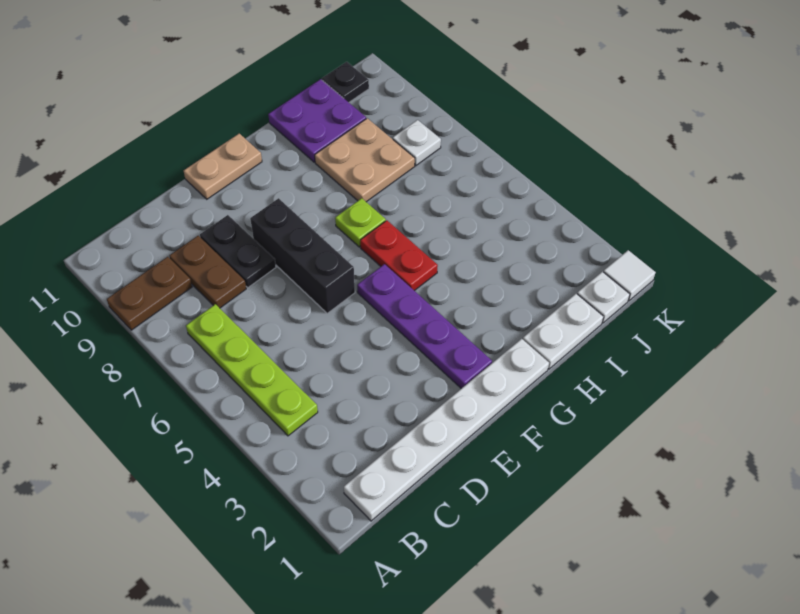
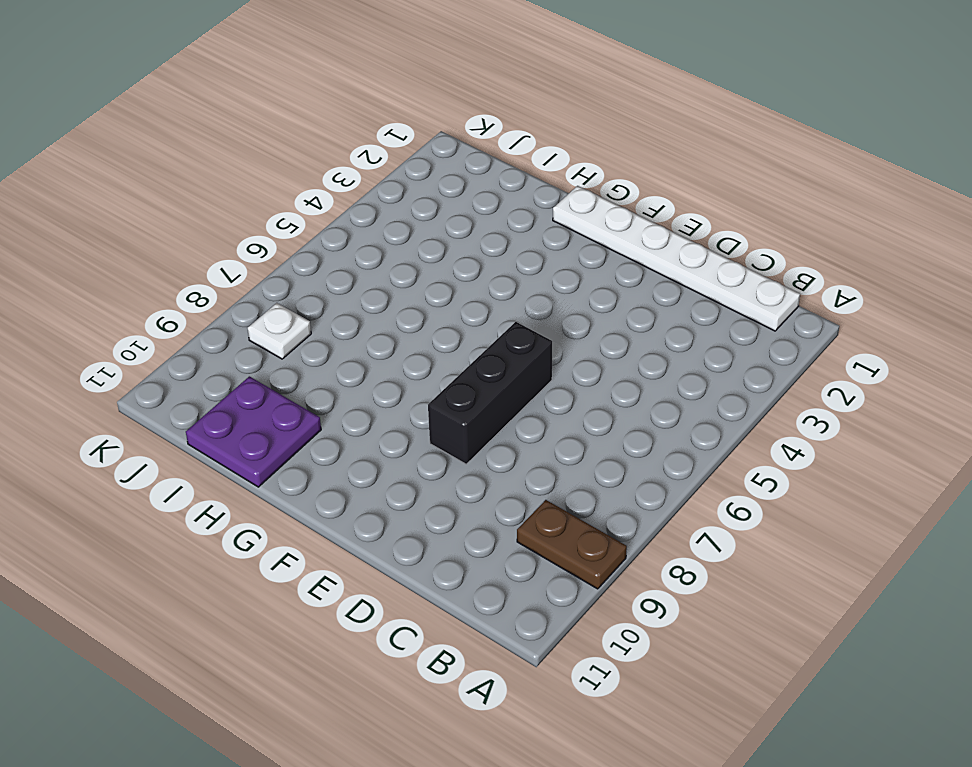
none -> lime plate B4:B7 level 1
none -> brown plate C8:C9 level 1
none -> black plate D8:D9 level 1

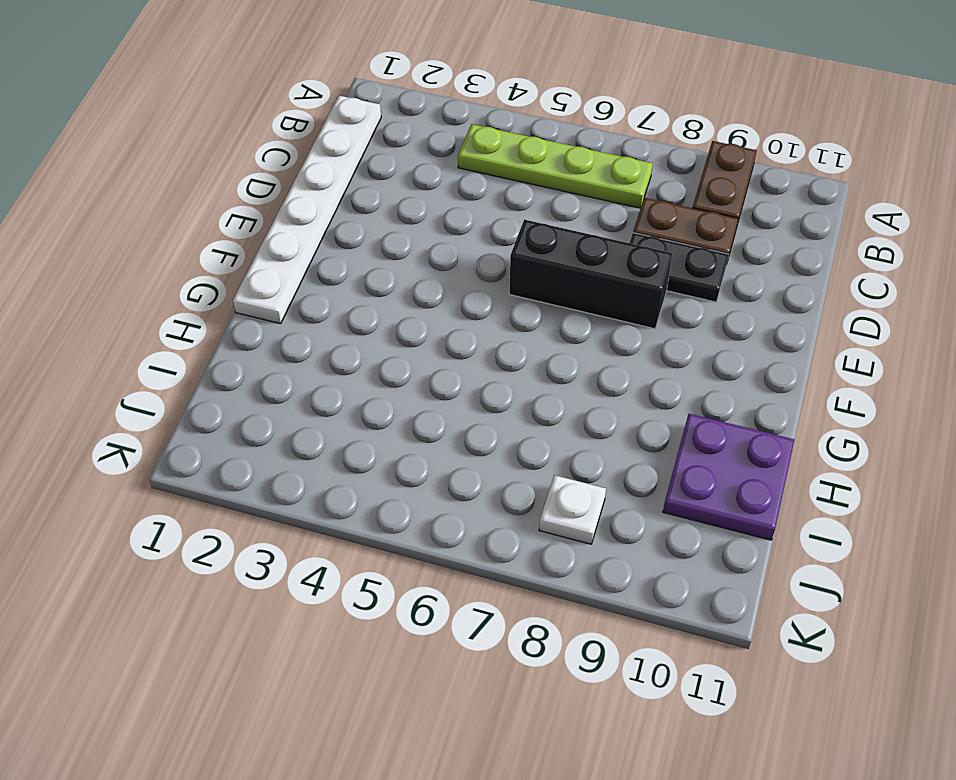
none -> tan plate E11:F11 level 1
none -> purple plate F2:F5 level 1
none -> red plate G5:G6 level 1

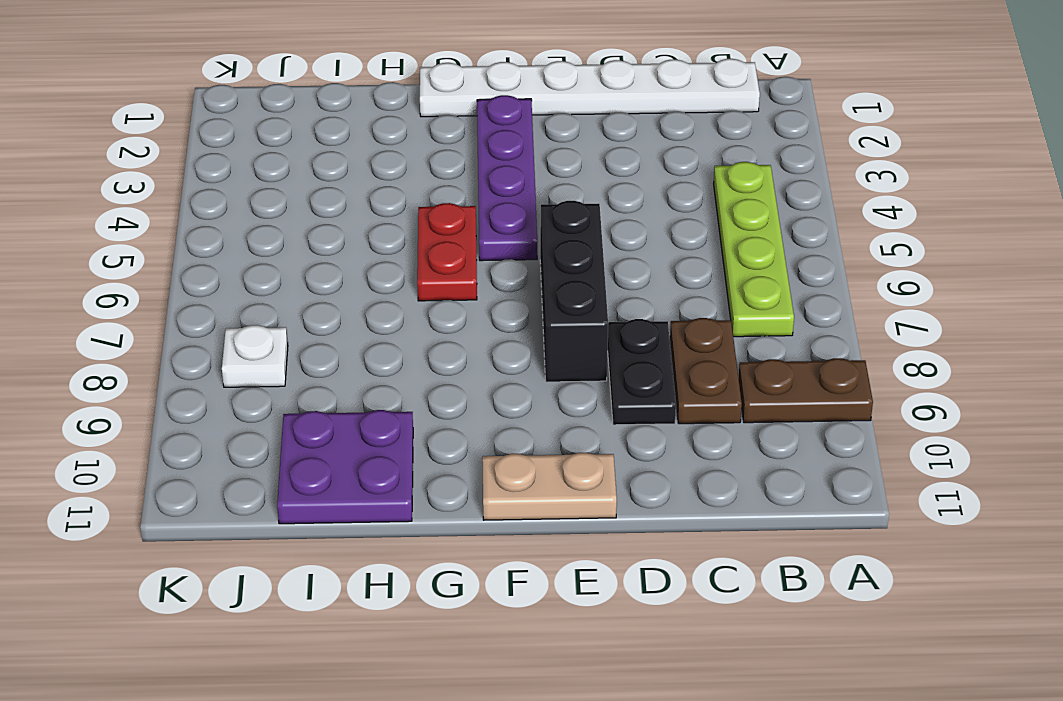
none -> lime plate G7 level 1
none -> white plate H1:I1 level 1
none -> tan plate H8:I9 level 1

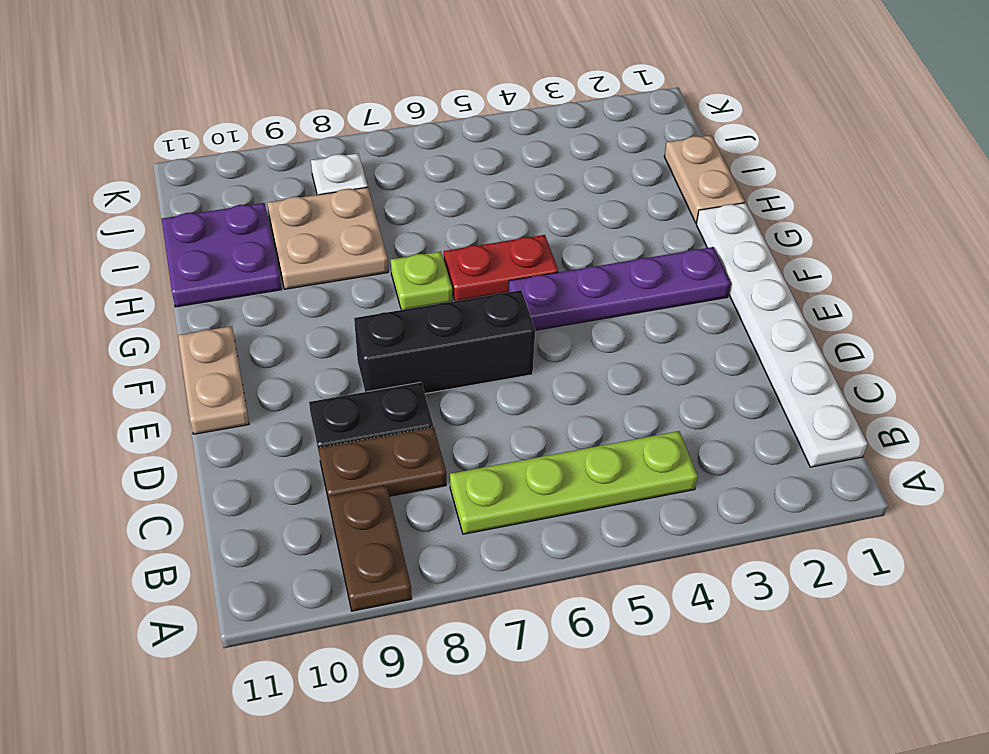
tan plate H1:I1 level 1 -> white plate H1:I1 level 1
none -> white plate J1 level 1
none -> black plate J11 level 1
none -> white tile K1 level 1

